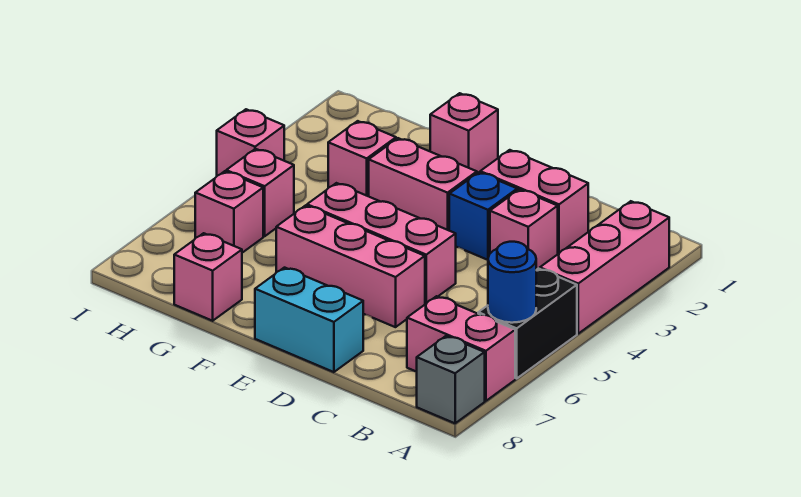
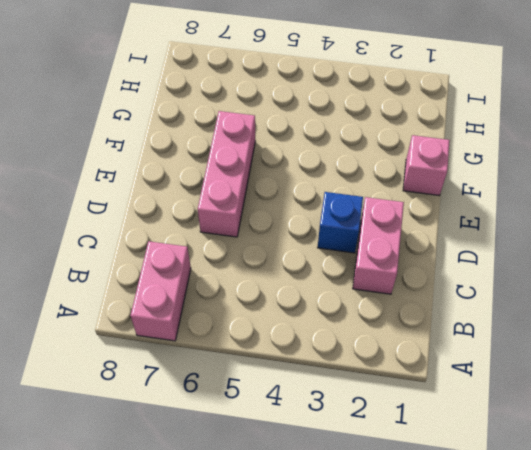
none -> pink brick A2:A4 level 1
none -> black brick A5:A6 level 1
none -> grey brick A8 level 1

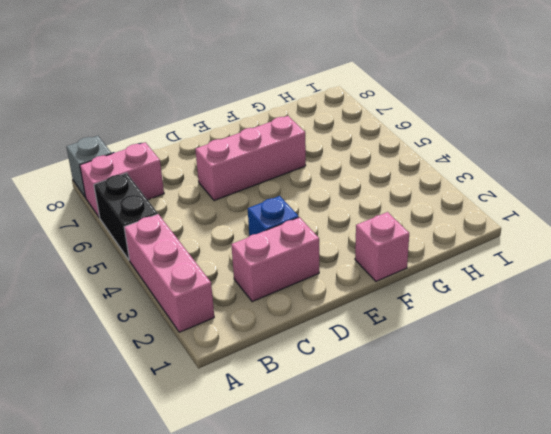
none -> pink brick C3 level 1
none -> pink brick D5:F5 level 1
none -> cyan brick D8:E8 level 1

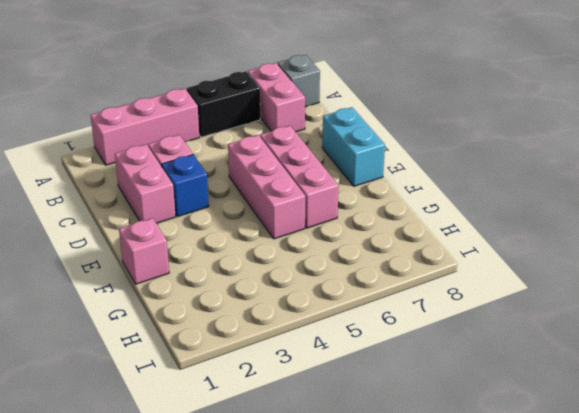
none -> pink brick E3:F3 level 1
none -> pink brick G3 level 1
none -> pink brick G8 level 1

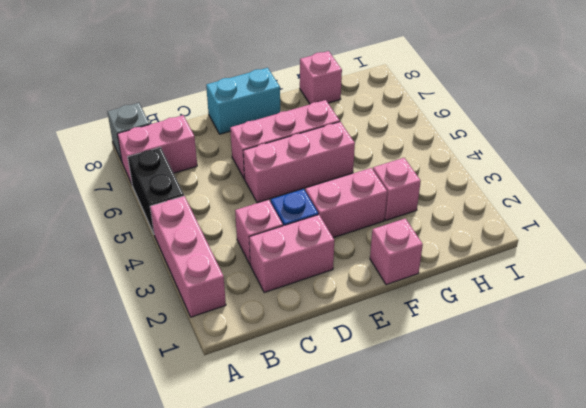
none -> pink brick H5 level 1
none -> pink brick H6 level 1
none -> pink brick I4 level 1

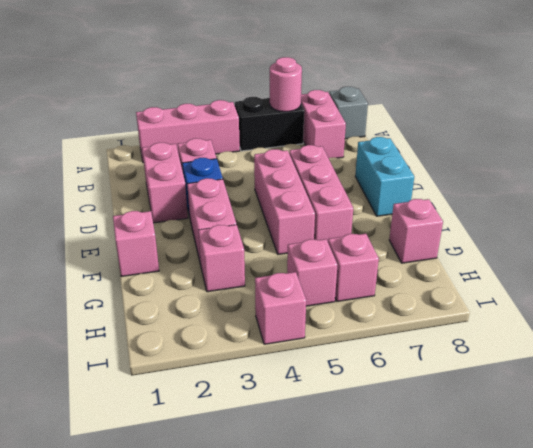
pink round brick A6 level 2 -> blue round brick A6 level 2

